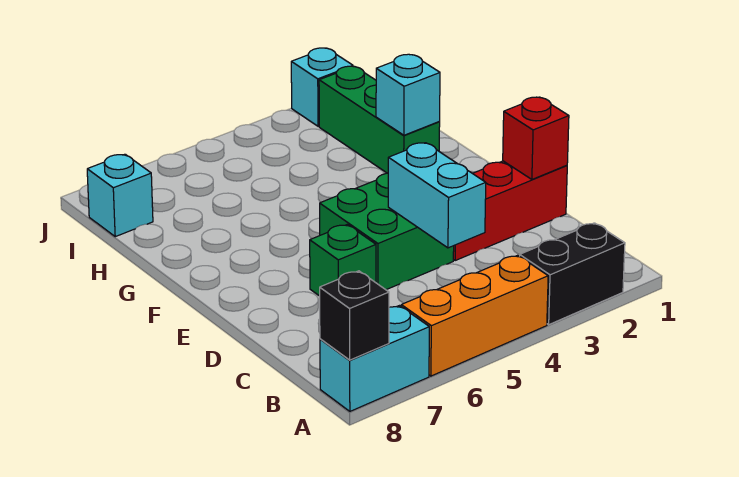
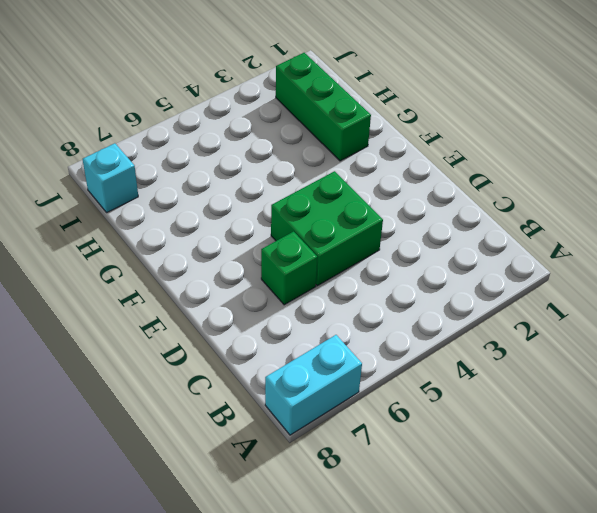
none -> black brick A2:A3 level 1
none -> orange brick A4:A6 level 1
none -> red brick D1:D3 level 1

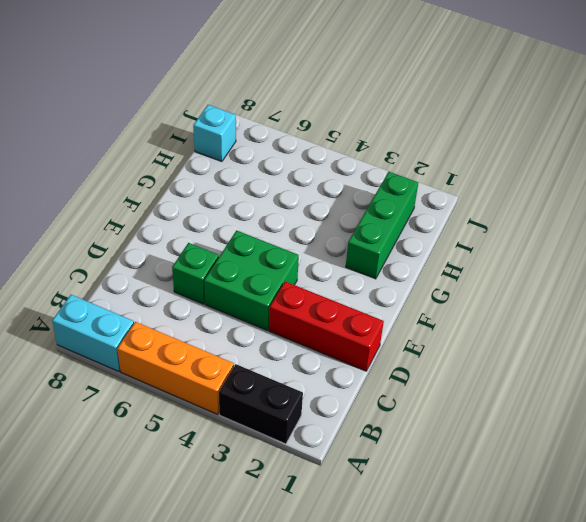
none -> cyan brick J2 level 1
none -> black brick A8 level 2
none -> cyan brick C4:D4 level 2

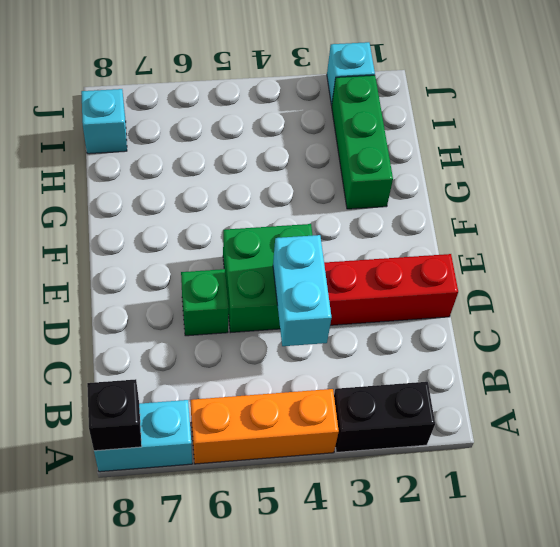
none -> red brick D1 level 2
none -> cyan brick G2 level 2

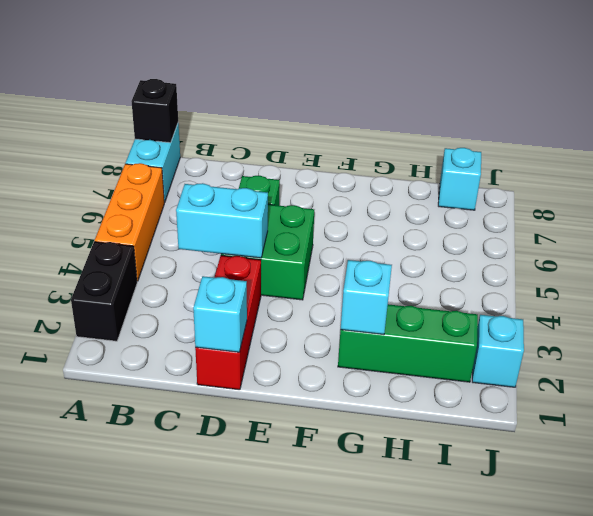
cyan brick D1 level 2 -> red brick D1 level 2

